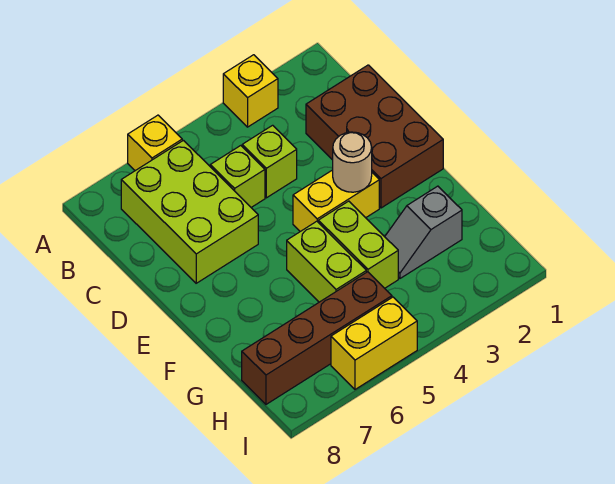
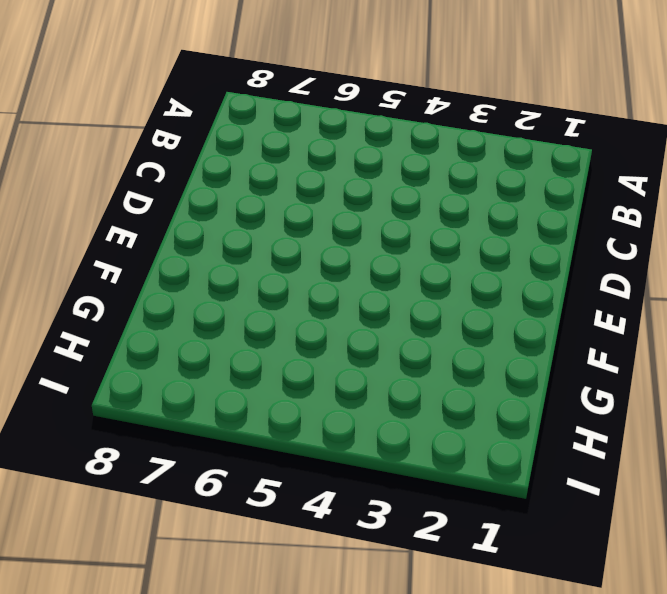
none -> yellow brick A3 level 1
none -> yellow brick A6 level 1
none -> lime brick B6:D7 level 1

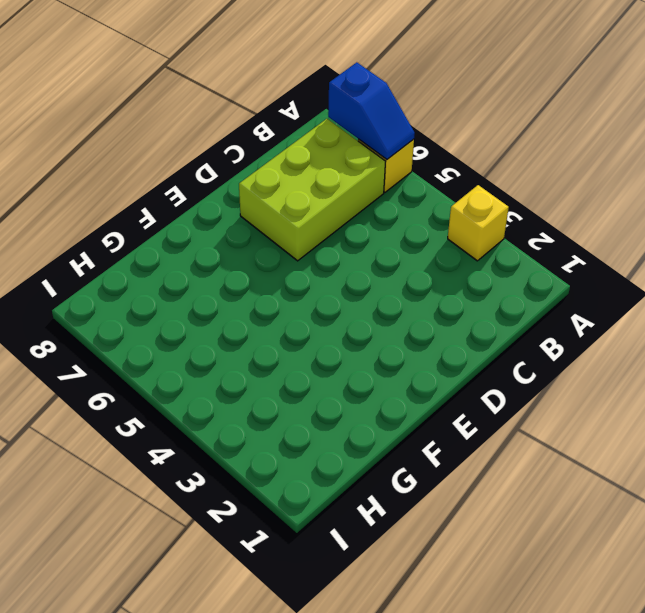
blue slope A6:A7 level 2 top 7 -> none
none -> brown brick C1:E2 level 1
none -> lime brick C4 level 1
none -> lime brick C5 level 1

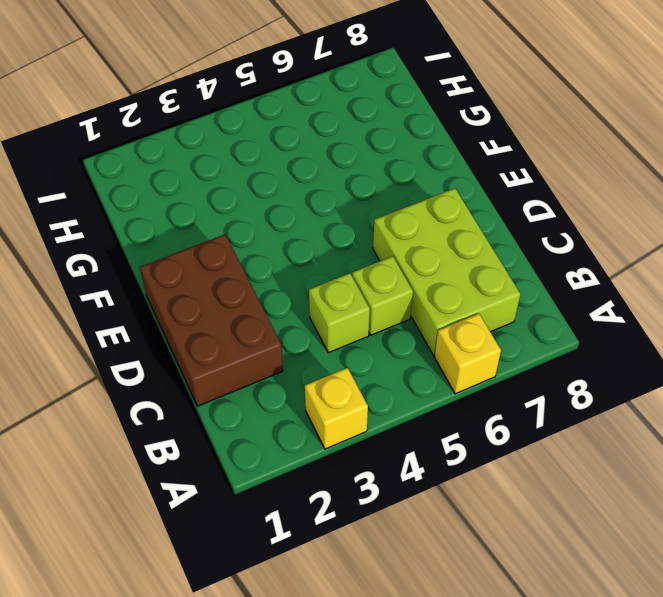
none -> yellow brick E3:E4 level 1
none -> lime brick F4:G4 level 1
none -> lime brick F5:G5 level 1

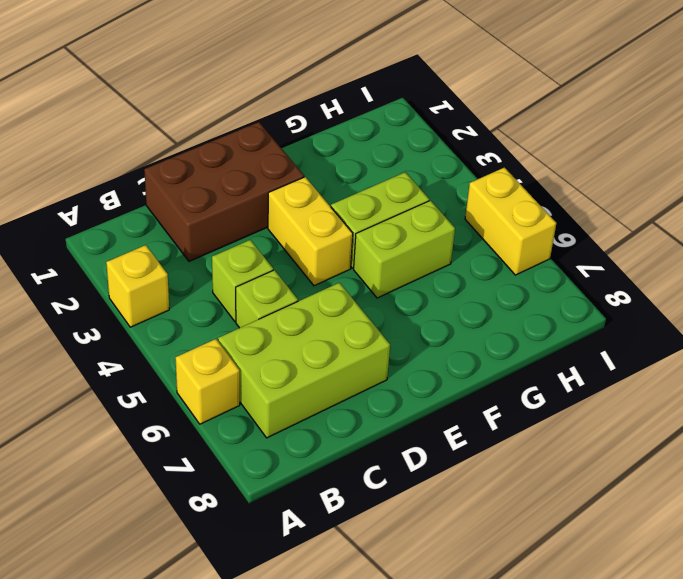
none -> grey slope G2:G3 level 1 top 2
none -> brown brick H5:H8 level 1
none -> tan round brick E3 level 2

